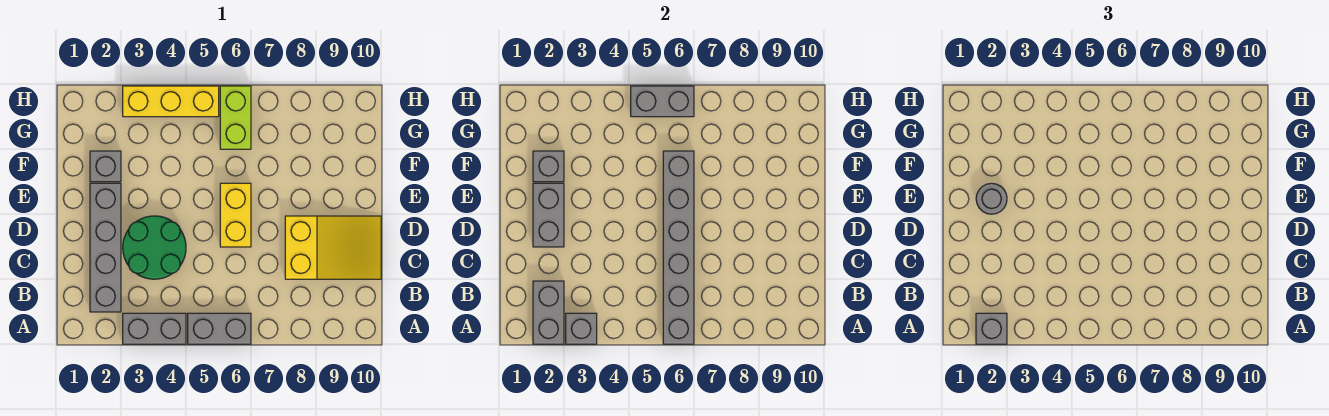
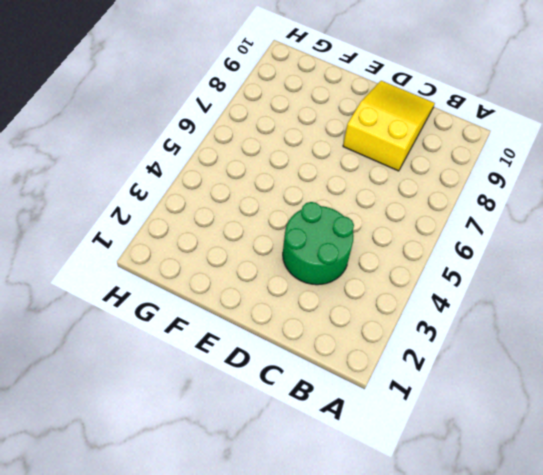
none -> grey brick A3:A4 level 1
none -> grey brick A5:A6 level 1
none -> grey brick B2:E2 level 1

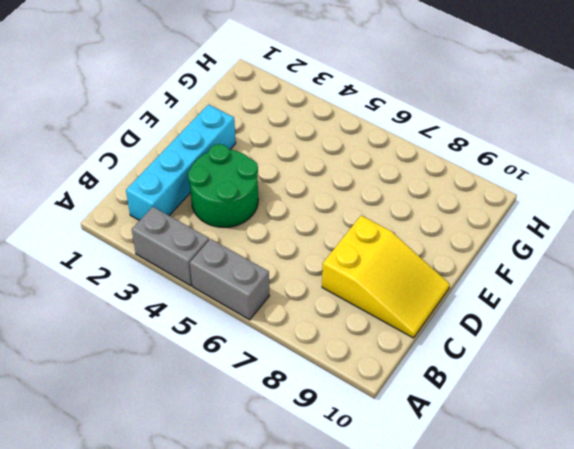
cyan brick B2:E2 level 1 -> grey brick B2:E2 level 1
none -> yellow brick D6:E6 level 1
none -> grey brick F2 level 1
none -> lime brick G6:H6 level 1

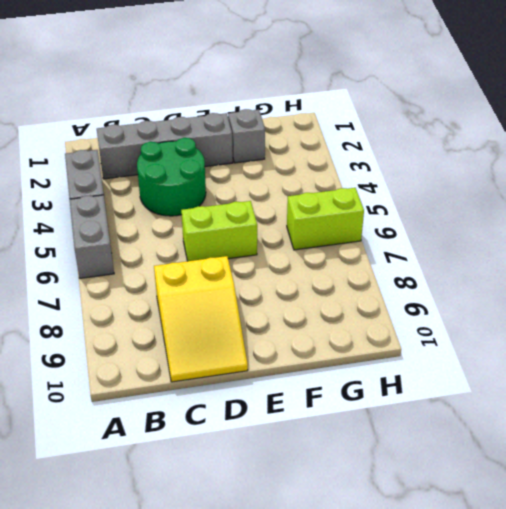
lime brick D6:E6 level 1 -> yellow brick D6:E6 level 1
none -> yellow brick H3:H5 level 1
none -> grey brick A2:B2 level 2
none -> grey brick A3 level 2

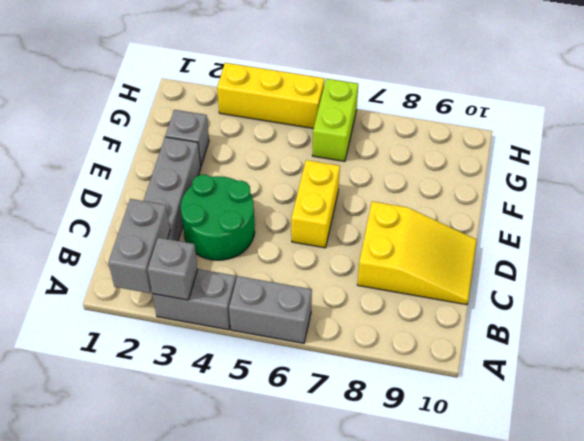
none -> grey brick A6:F6 level 2
none -> grey brick D2:E2 level 2
none -> grey brick F2 level 2

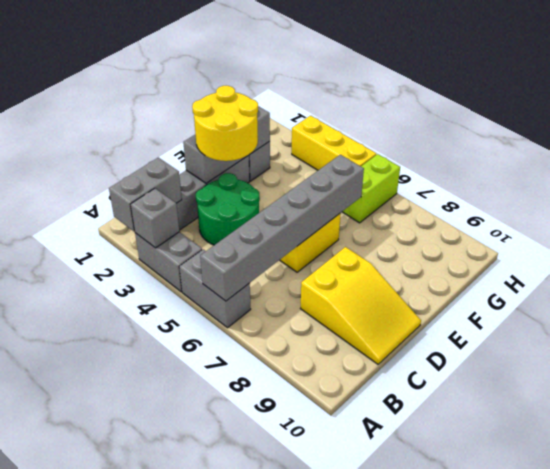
yellow round brick D2:E3 level 3 -> grey round brick E2 level 3
none -> grey brick H5:H6 level 2
none -> grey brick A2 level 3

